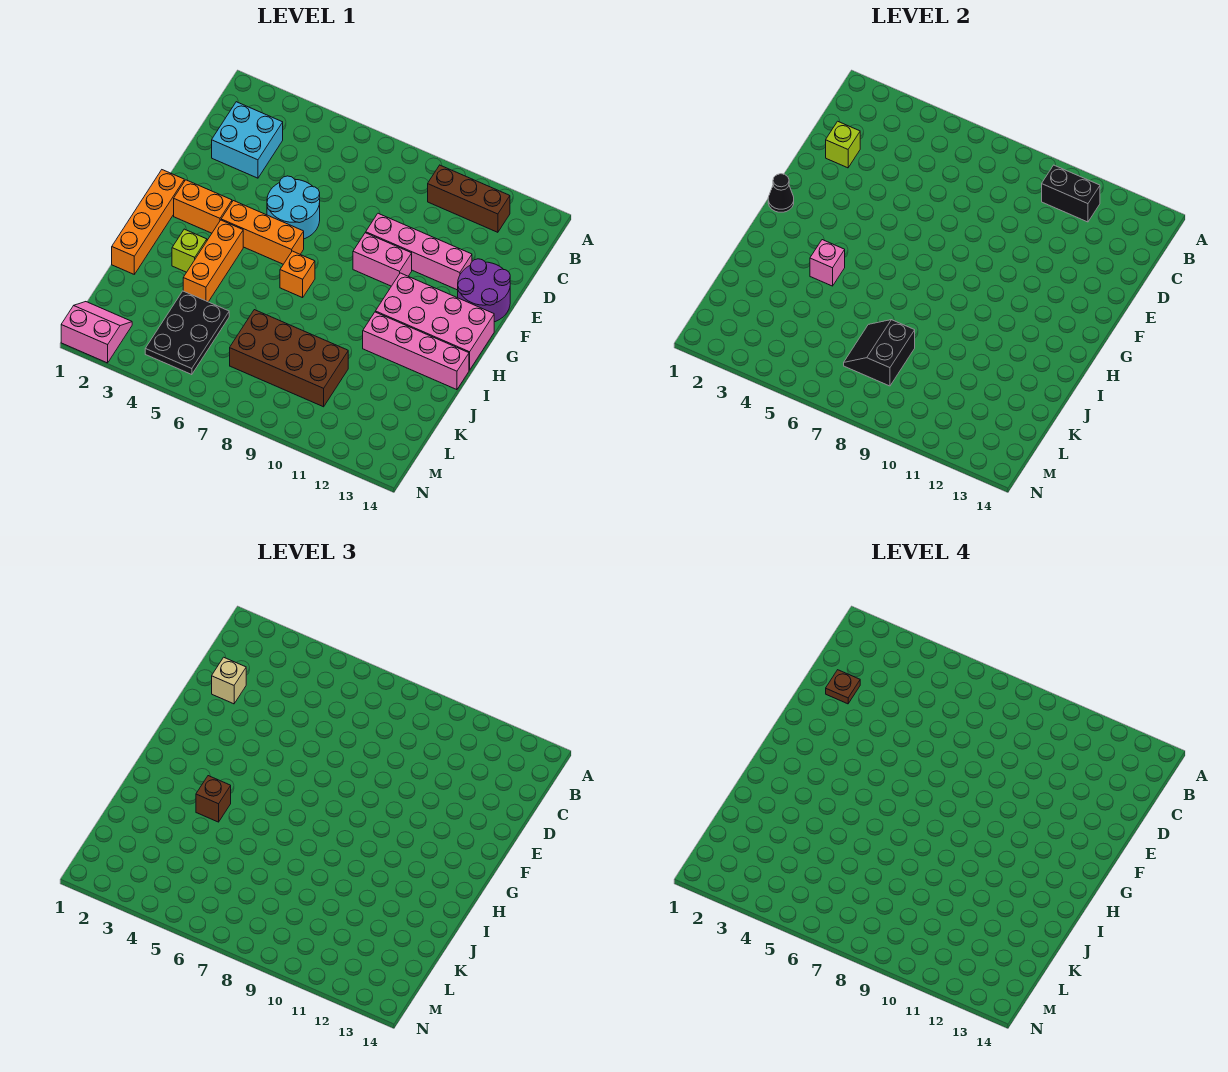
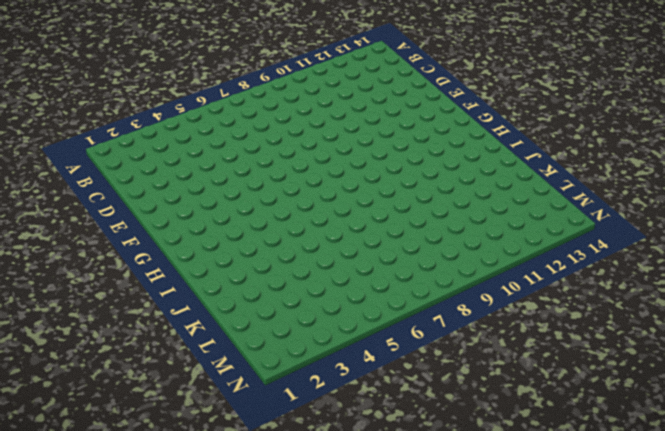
none -> brown brick B10:B12 level 1
none -> cyan brick C2:D3 level 1
none -> cyan round brick E5:F6 level 1

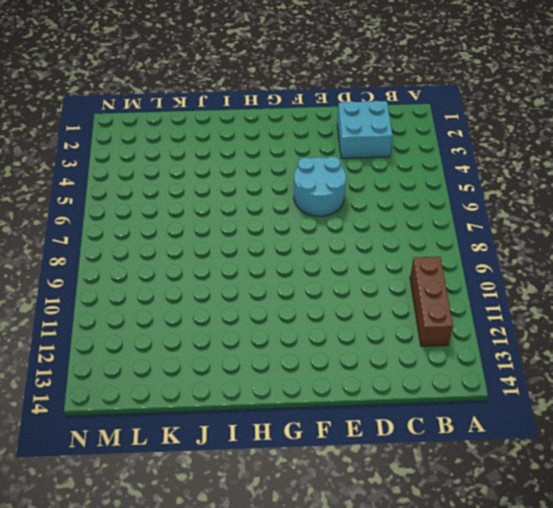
none -> pink brick E9:E12 level 1
none -> purple round brick E13:F14 level 1
none -> pink brick F9:F10 level 1

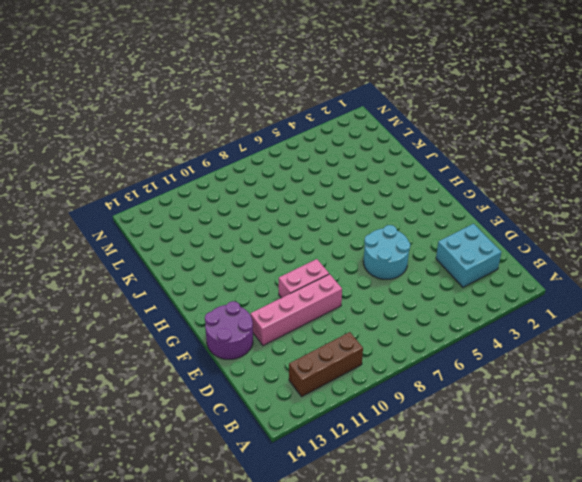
none -> orange brick G1:J1 level 1
none -> orange brick G2:G3 level 1
none -> orange brick G4:G6 level 1

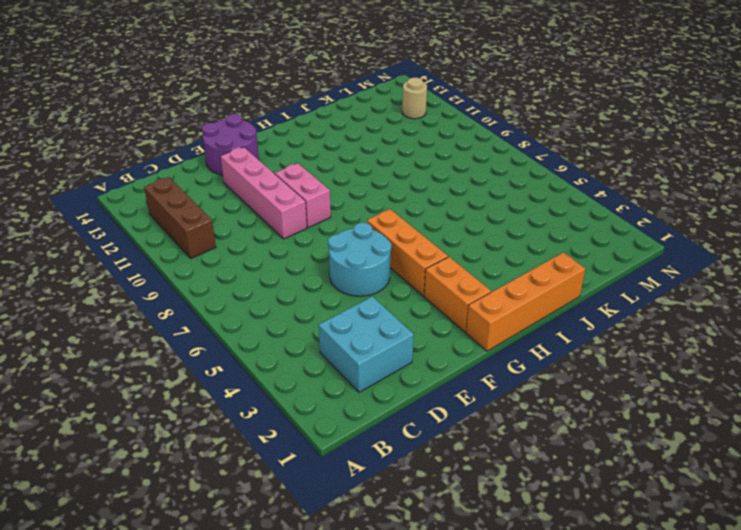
tan round brick M12 level 1 -> none
none -> pink brick G11:H14 level 1
none -> orange brick H4:J4 level 1
none -> orange brick H7 level 1

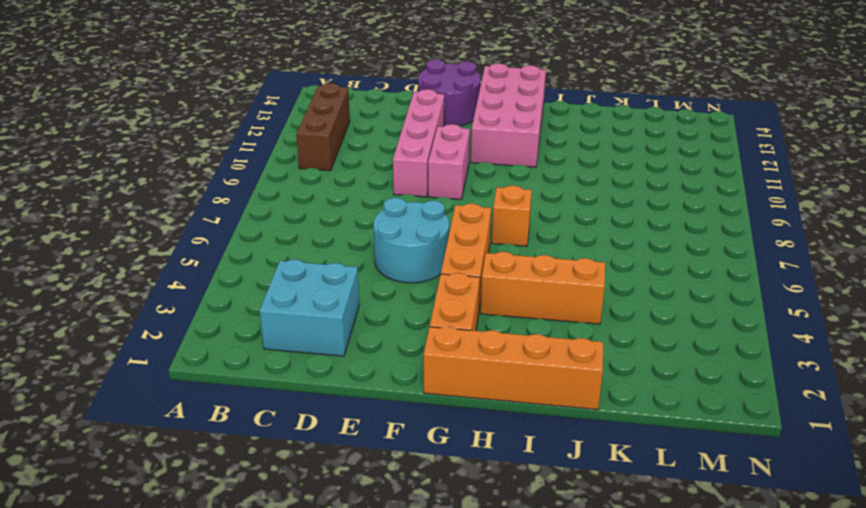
none -> lime brick I3 level 1
none -> pink brick I11:I14 level 1
none -> black plate K4:M5 level 1

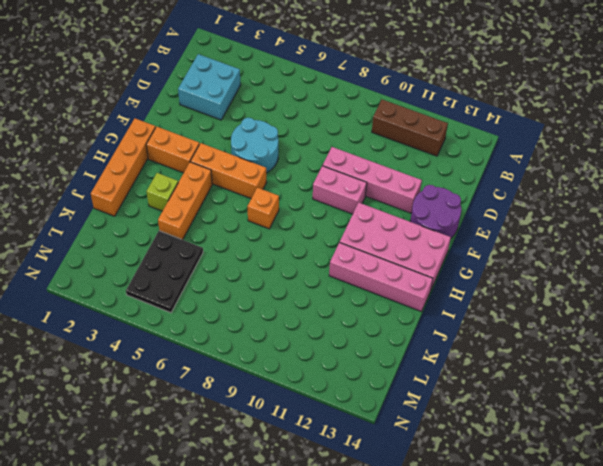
none -> brown brick K7:L10 level 1
none -> pink slope M1:N2 level 1 top N
none -> black brick B10:B11 level 2

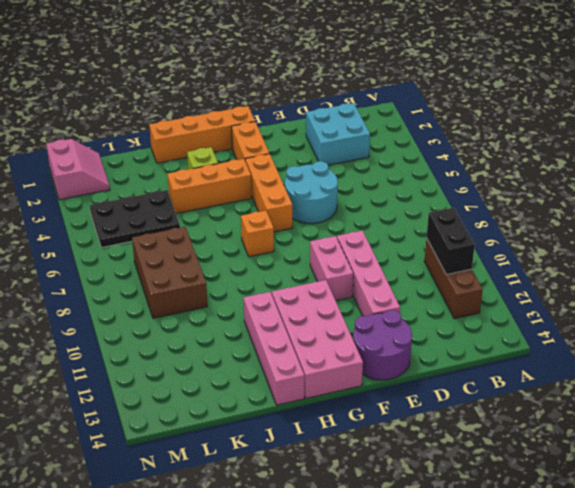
brown brick K7:L9 level 1 -> brown brick K7:L10 level 1
none -> lime brick D2 level 2
none -> black cone G1 level 2
none -> pink brick I4 level 2

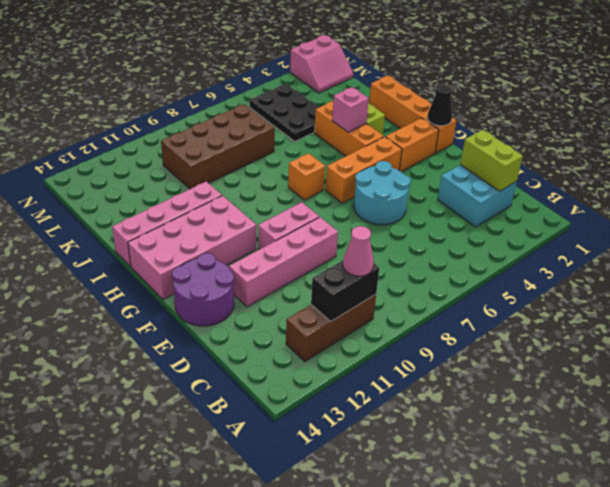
pink cone B10 level 3 -> none
lime brick C2:D2 level 2 -> lime brick D2 level 2
none -> black slope K7:L8 level 2 top 8
none -> tan brick D2 level 3
none -> brown brick I4 level 3

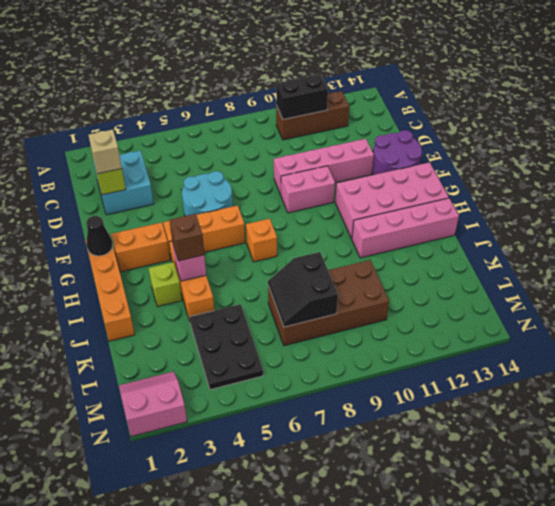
none -> brown plate D2 level 4

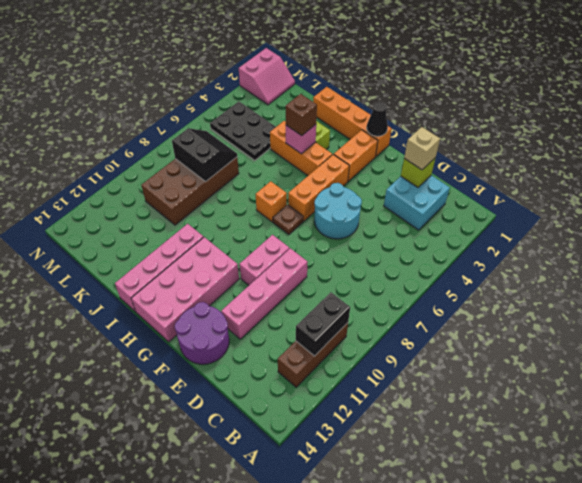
brown plate G7 level 1 -> brown plate D2 level 4

